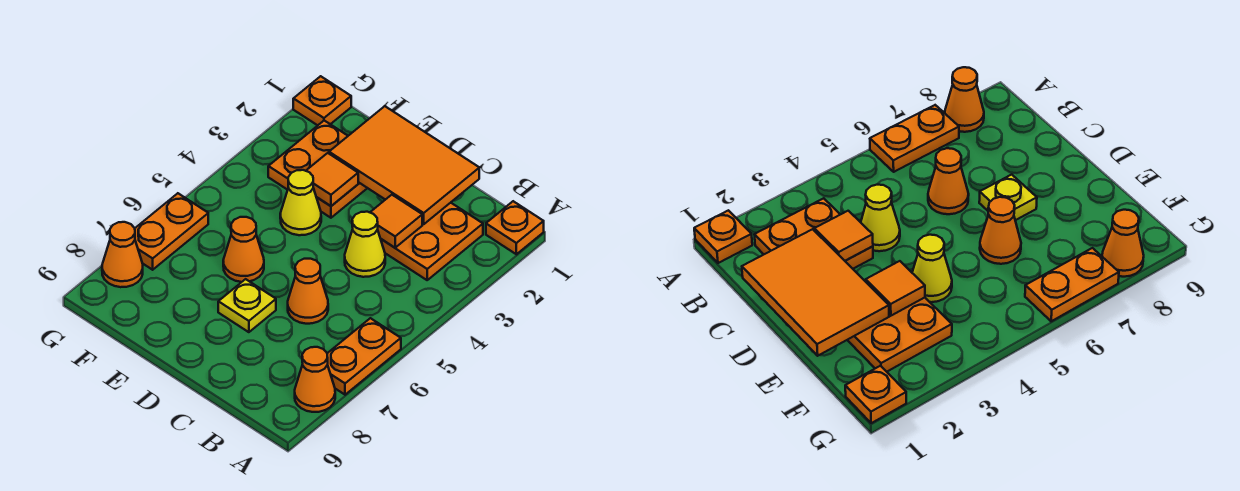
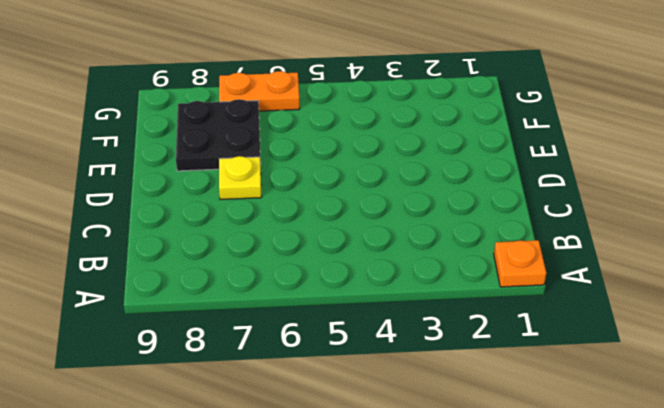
black plate E7:F8 level 1 -> none
none -> orange plate A6:A7 level 1
none -> orange cone A8 level 1
none -> orange plate B2:C3 level 1

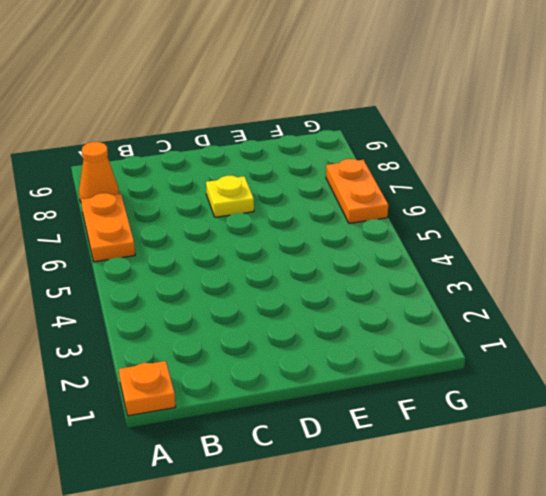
none -> orange plate B2:C3 level 1
none -> yellow cone C4 level 1
none -> orange cone C6 level 1

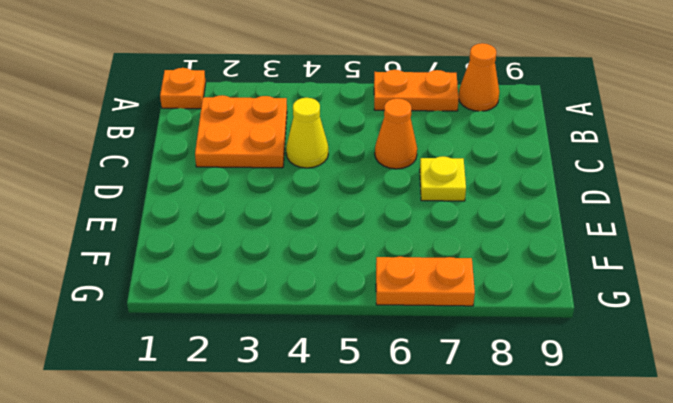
none -> orange plate E2:F3 level 1
none -> yellow cone E4 level 1
none -> orange cone E6 level 1

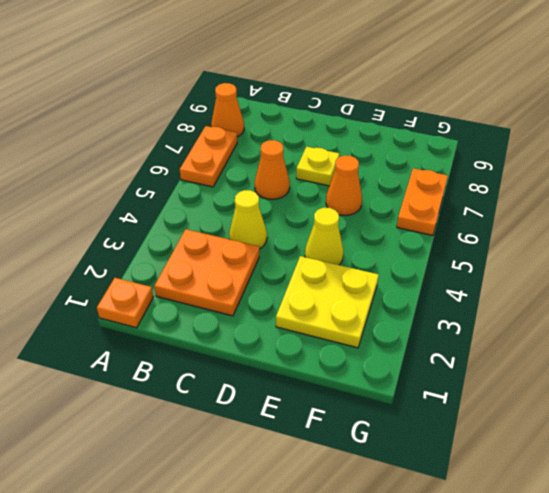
yellow plate E2:F3 level 1 -> orange plate E2:F3 level 1
none -> orange plate G1 level 1
none -> orange cone G8 level 1
none -> orange tile C1:E2 level 2

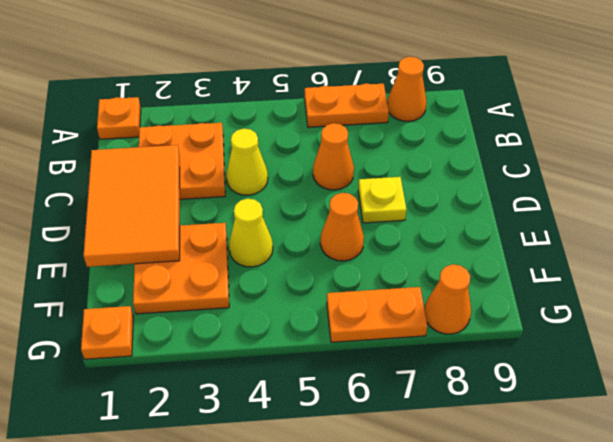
none -> orange tile C3 level 2
none -> orange tile E3 level 2

